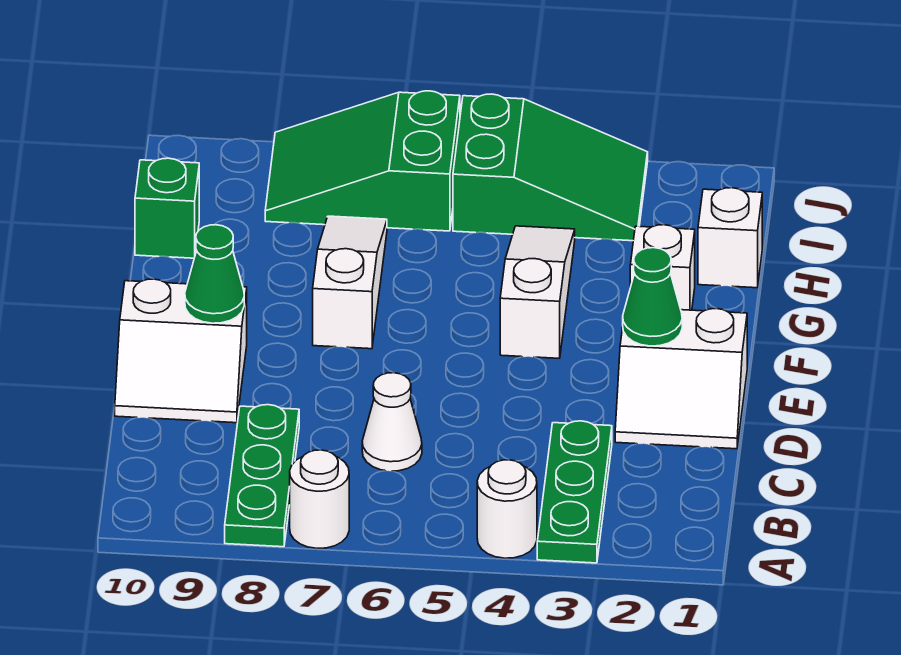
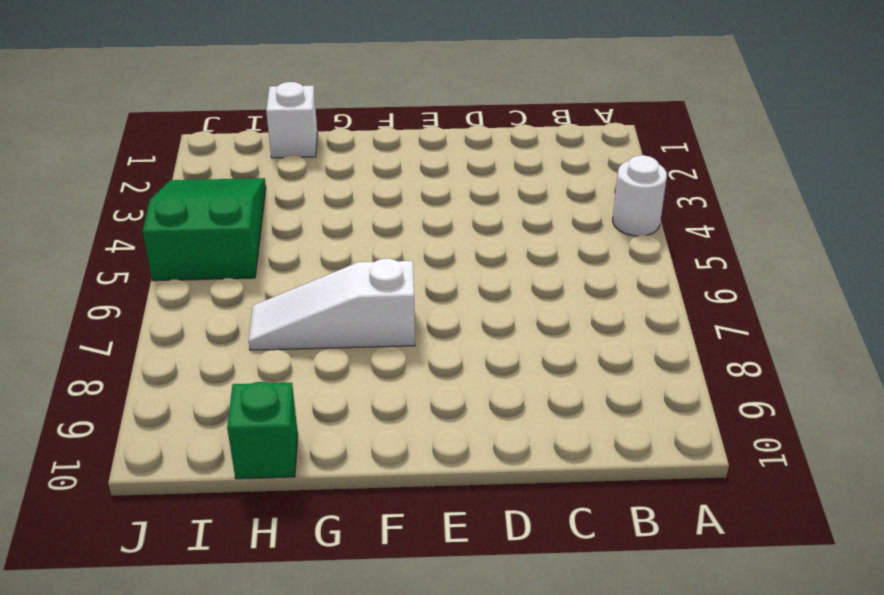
none -> green plate A3:C3 level 1
none -> white round brick A7 level 1
none -> green plate A8:C8 level 1

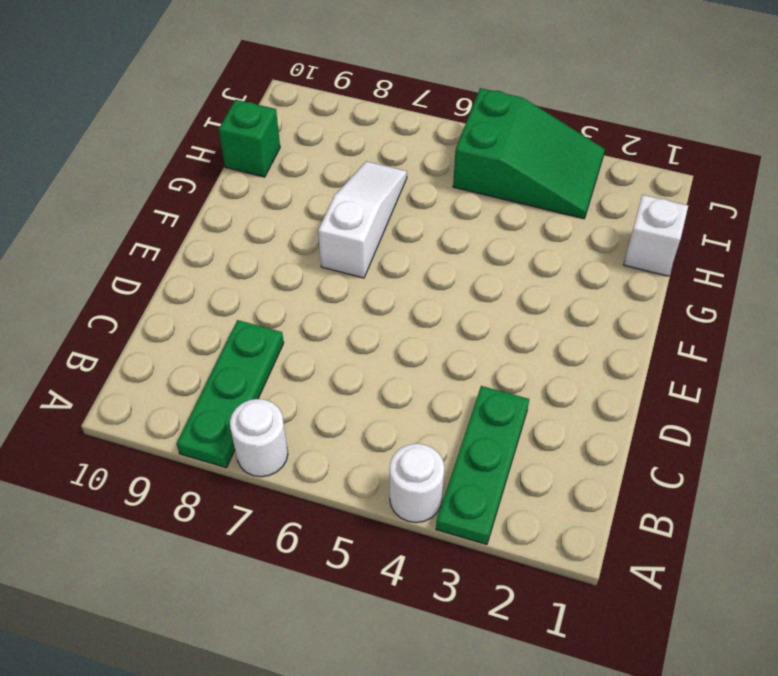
none -> white cone C6 level 1
none -> white slope D1:E2 level 1 top E
none -> white slope D9:E10 level 1 top E

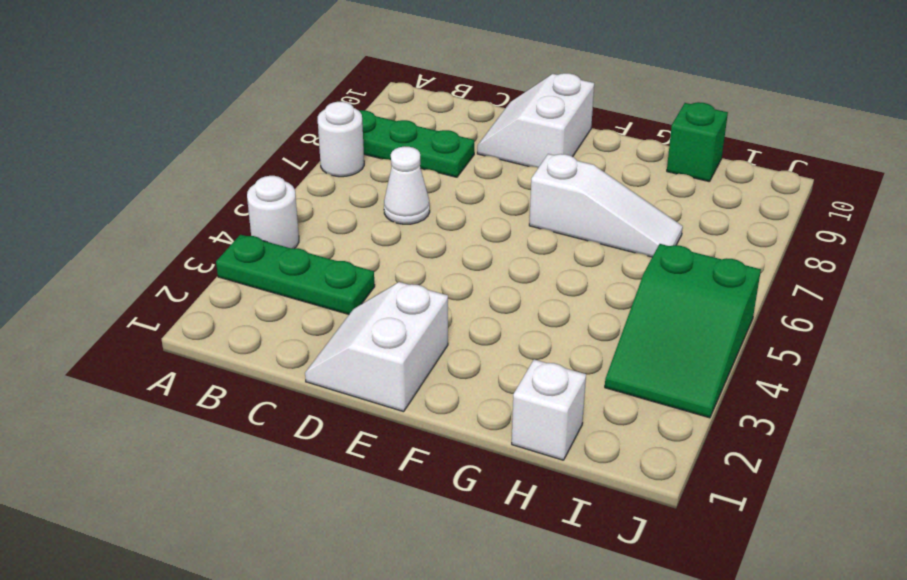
none -> white slope F4:H4 level 1 top F
none -> white brick G2 level 1
none -> green slope I6:J8 level 1 top 6

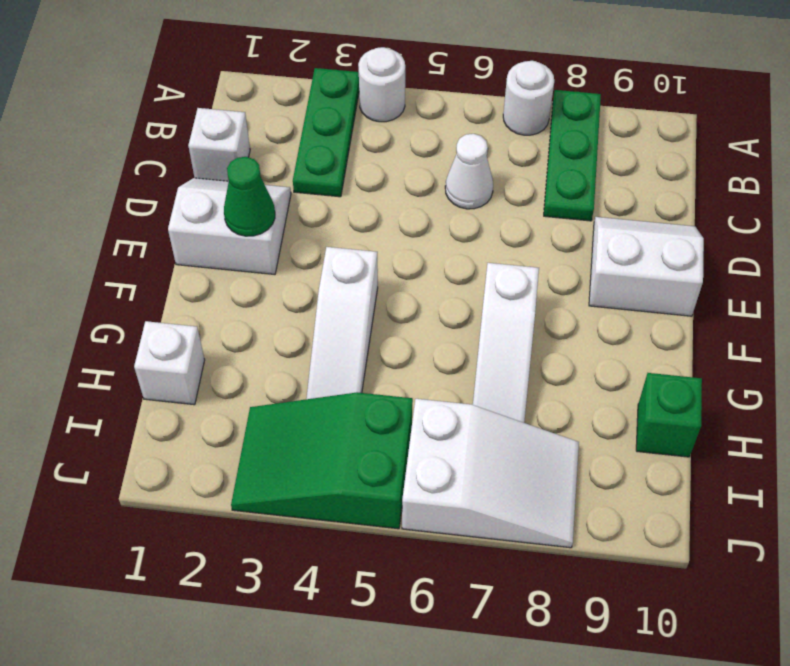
white brick C1 level 1 -> white brick G2 level 1
white slope I6:J8 level 1 top 6 -> green slope I6:J8 level 1 top 6
none -> green cone E9 level 2

